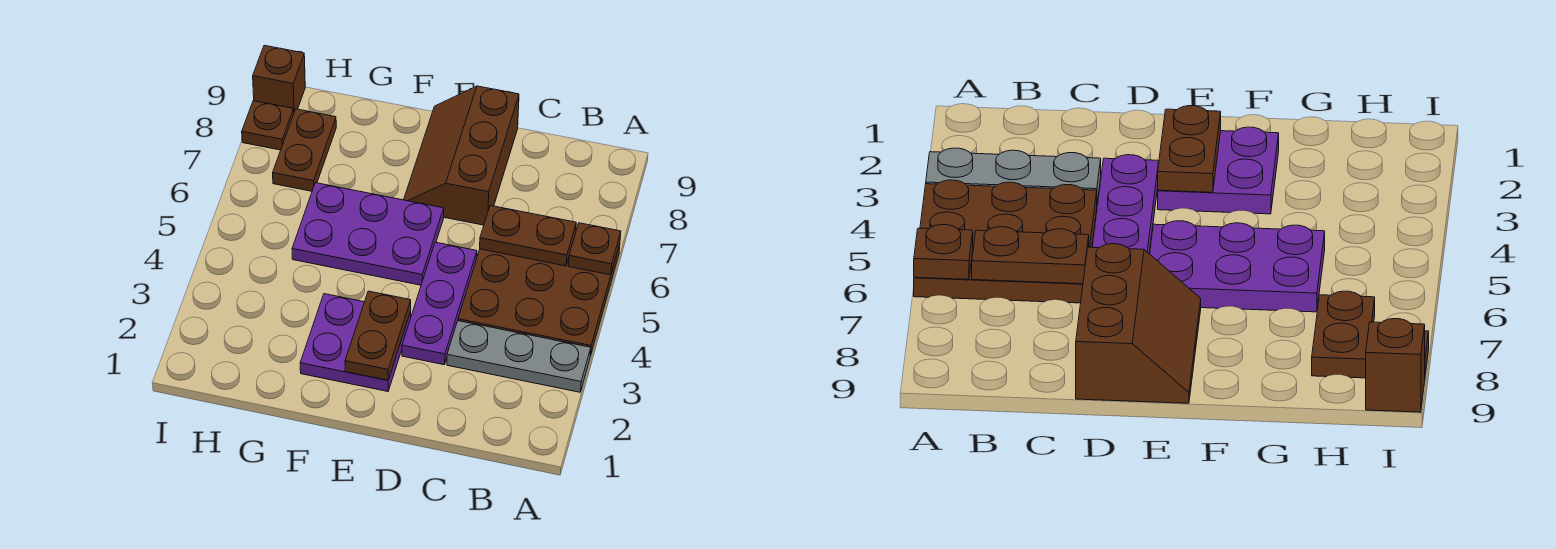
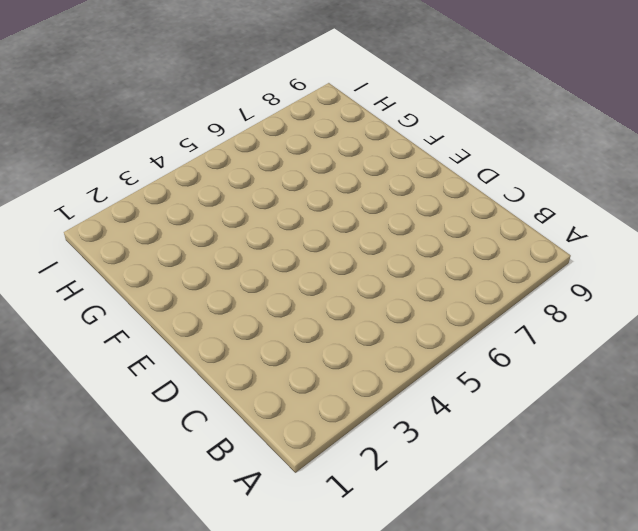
none -> grey plate A3:C3 level 1
none -> brown plate A4:C6 level 1
none -> purple plate D3:D5 level 1

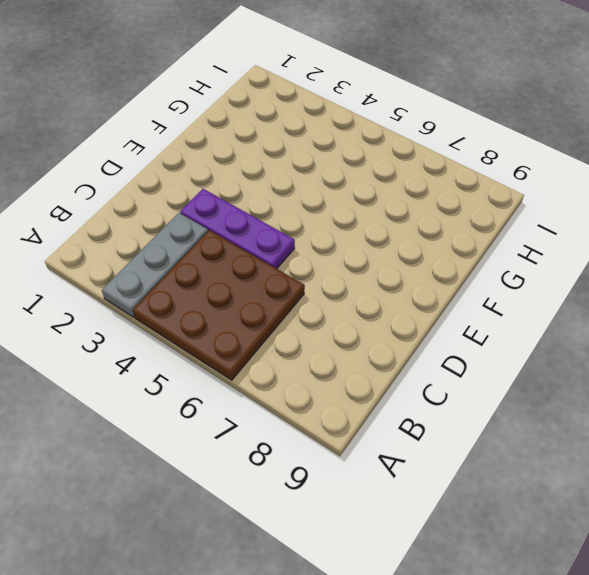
none -> brown slope D7:E9 level 1 top D
none -> purple plate E2:F3 level 1
none -> purple plate E5:G6 level 1

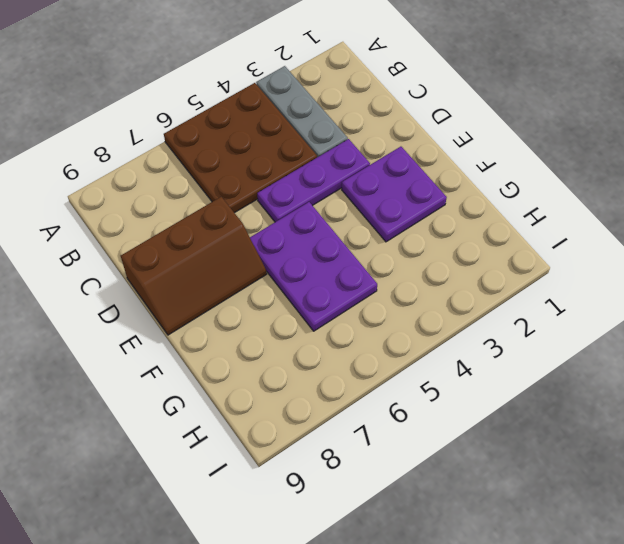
none -> brown plate H7:H8 level 1
none -> brown plate I8 level 1
none -> brown brick I9 level 1

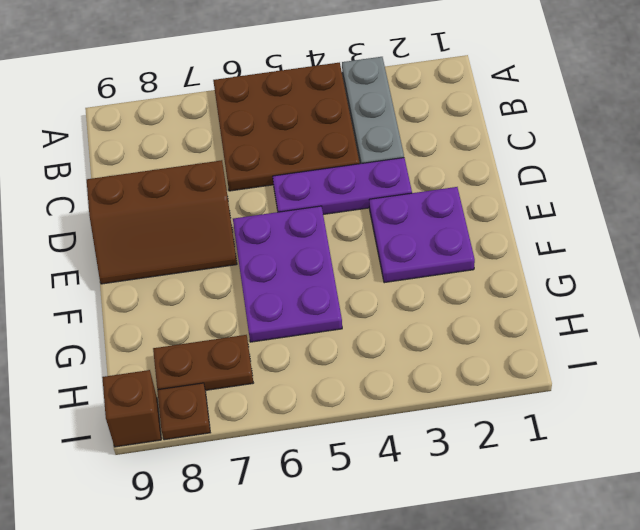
none -> brown plate A6 level 2
none -> brown plate B6:C6 level 2
none -> brown plate E2:E3 level 2

